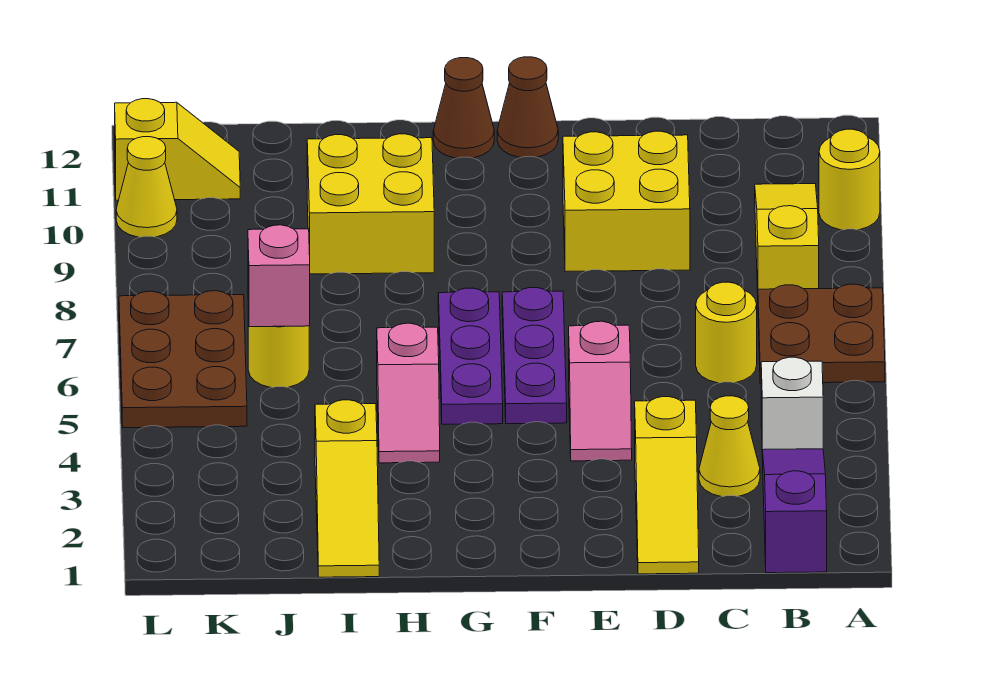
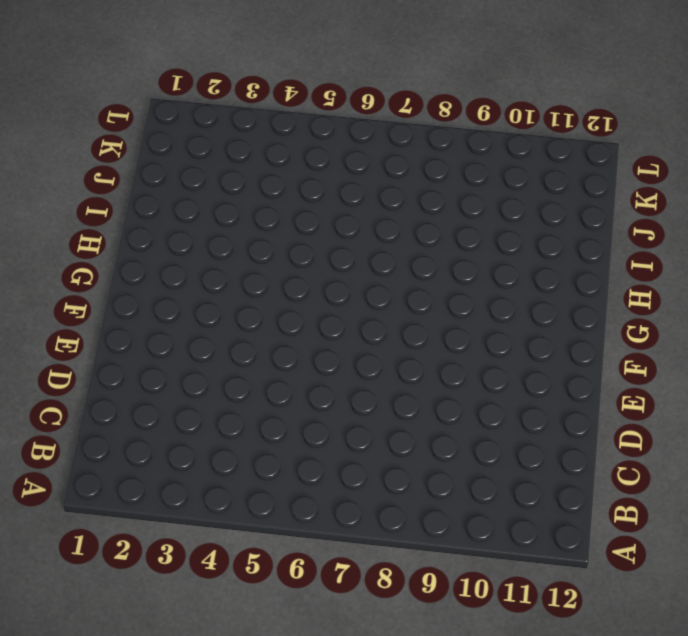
none -> brown plate A6:B7 level 1
none -> yellow round brick A10 level 1
none -> purple slope B1:B3 level 1 top 1

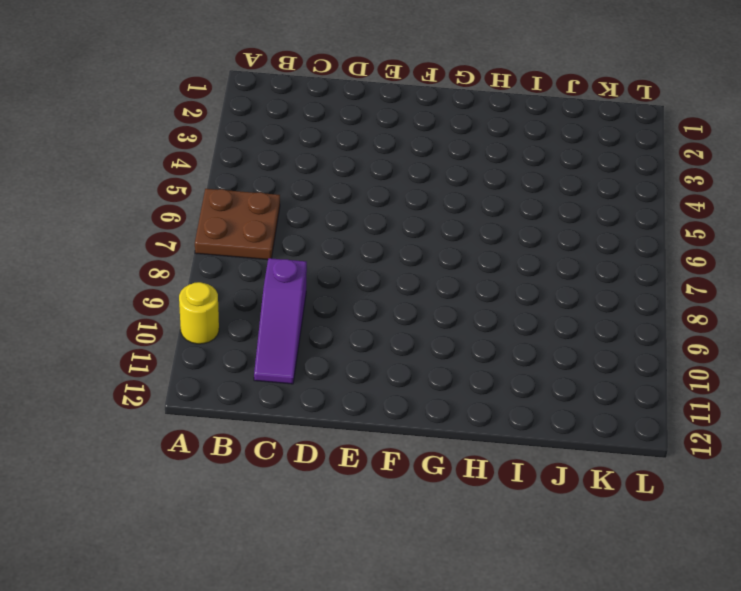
purple slope C9:C11 level 1 top 9 -> purple slope B1:B3 level 1 top 1
none -> white brick B4 level 1
none -> yellow slope B8:B10 level 1 top 8
none -> yellow cone C3 level 1

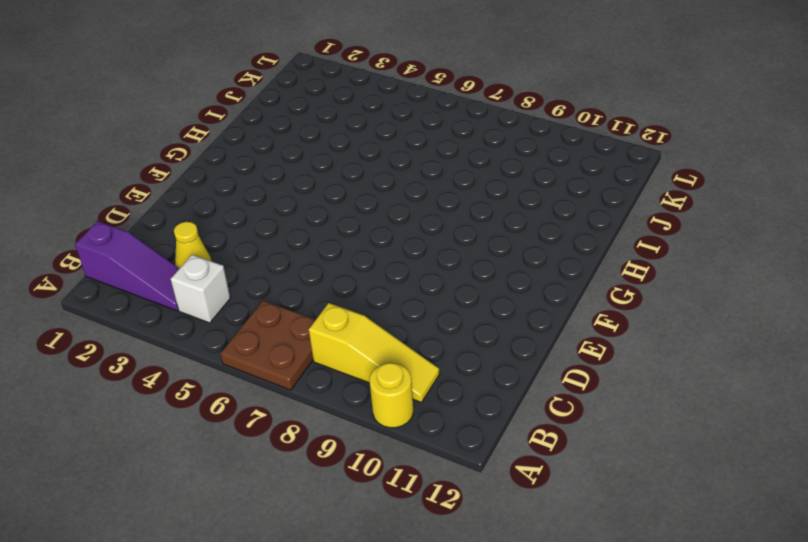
none -> yellow round brick C6 level 1
none -> yellow slope D1:D3 level 1 top 3
none -> yellow brick D9:E10 level 1

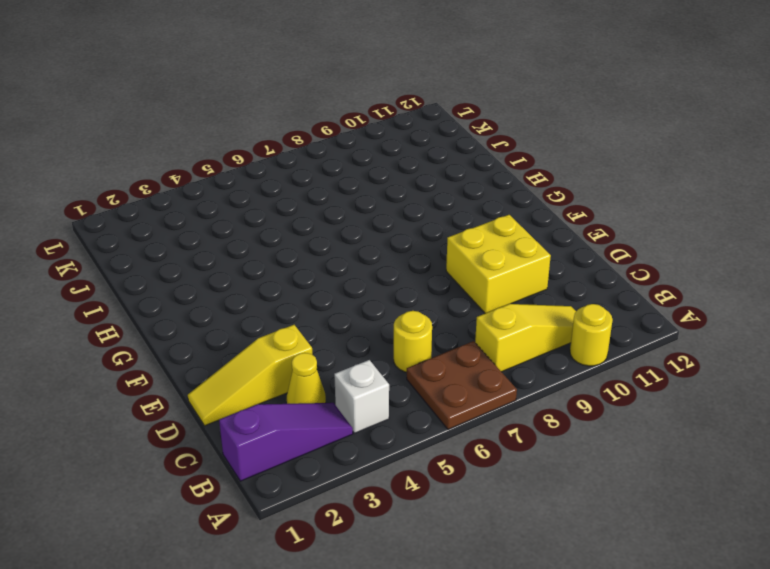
none -> pink slope E4:E5 level 1 top 5
none -> purple plate F5:F7 level 1
none -> brown cone F12 level 1

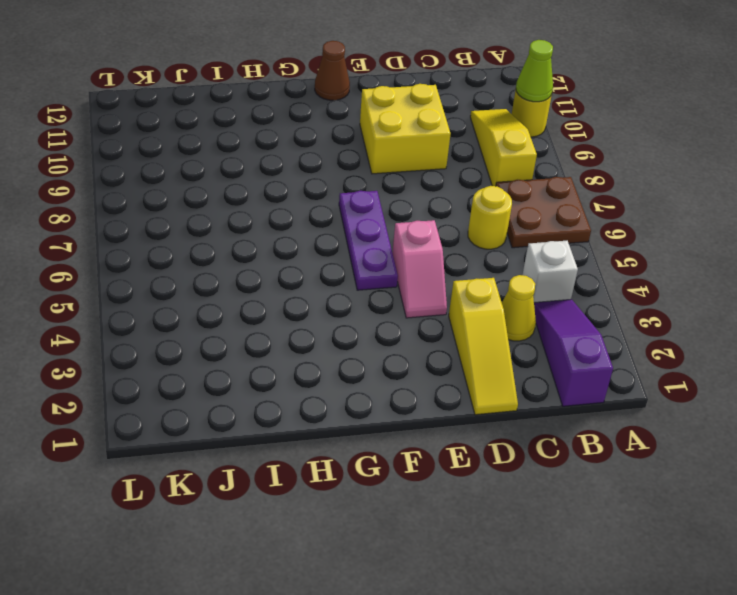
lime cone A10 level 2 -> none
none -> purple plate G5:G7 level 1
none -> brown cone G12 level 1
none -> pink slope H4:H5 level 1 top 5

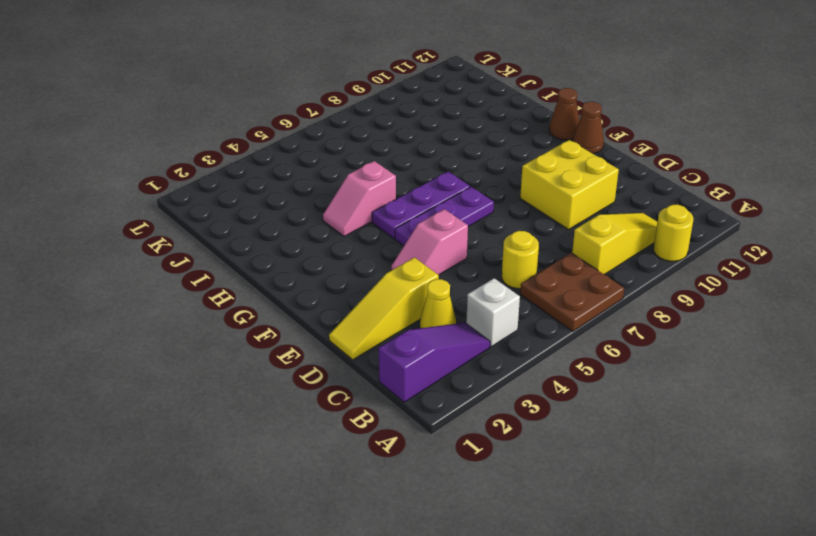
none -> yellow brick H9:I10 level 1
none -> yellow slope I1:I3 level 1 top 3
none -> yellow round brick J6 level 1

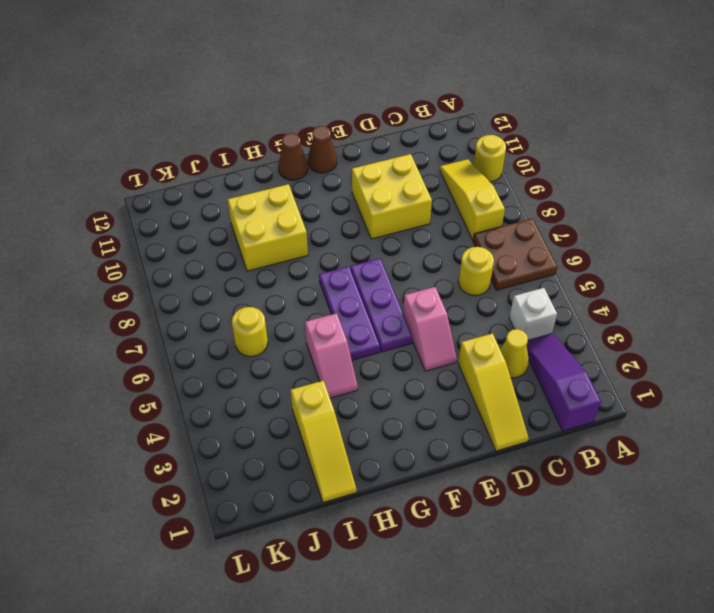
none -> brown plate K5:L7 level 1
none -> yellow slope K11:L11 level 1 top L
none -> yellow cone L10 level 1

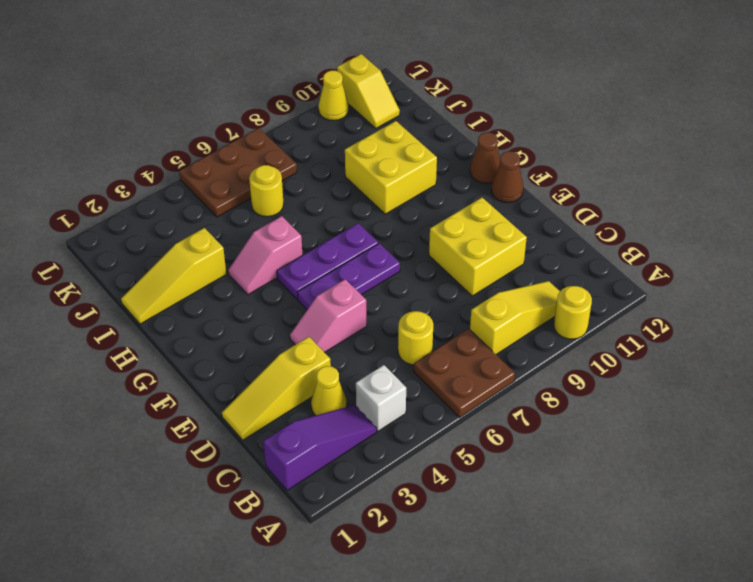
none -> pink brick J6 level 2

